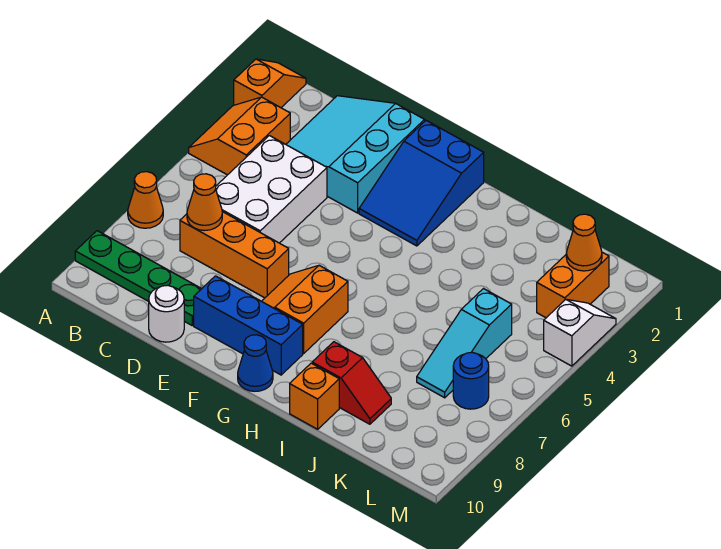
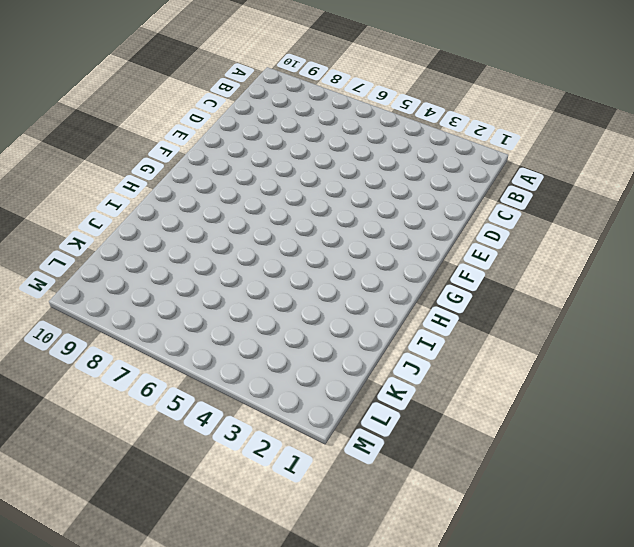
none -> orange slope A1:A2 level 1 top 2
none -> orange slope A3:B4 level 1 top B
none -> orange cone A7 level 1

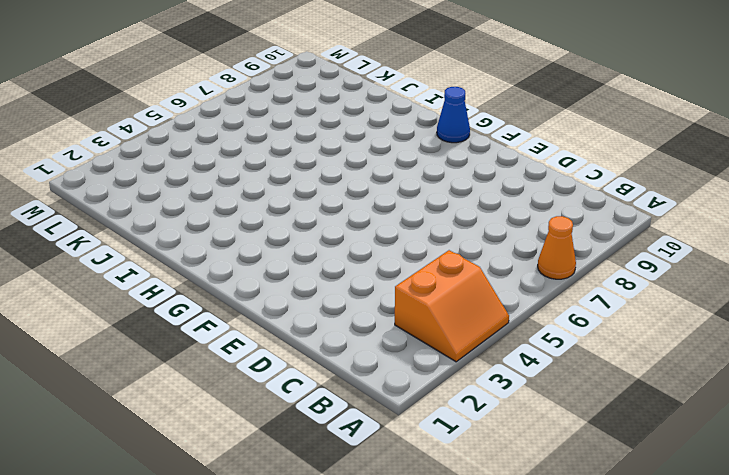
none -> orange slope A1:A2 level 1 top 2
none -> green plate A9:D9 level 1
none -> cyan slope C1:E3 level 1 top E

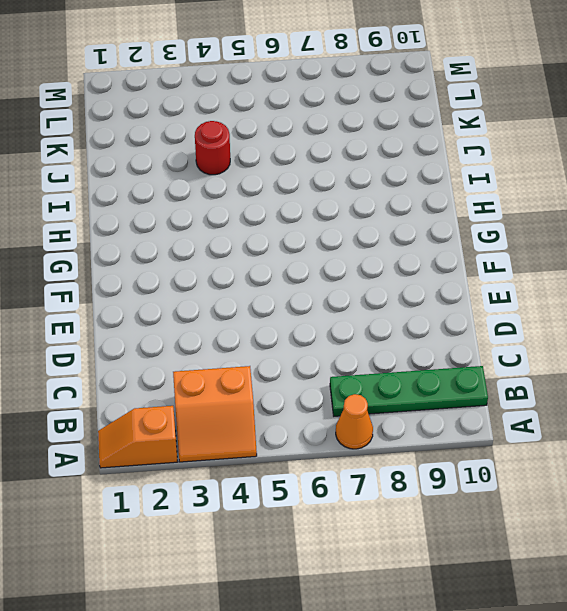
green plate B7:B10 level 1 -> green plate A9:D9 level 1
red round brick J4 level 1 -> none
none -> cyan slope C1:E3 level 1 top E
none -> white brick C4:D6 level 1
none -> orange brick C7:E7 level 1

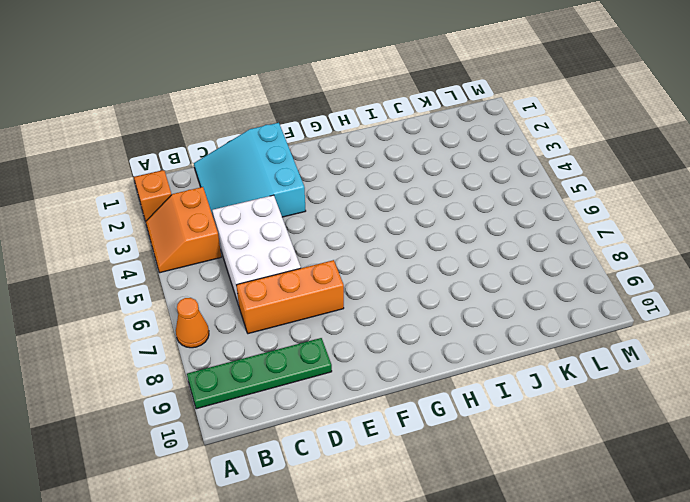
none -> white round brick D10 level 1
none -> blue brick E9:G9 level 1
none -> blue slope F1:G3 level 1 top 1

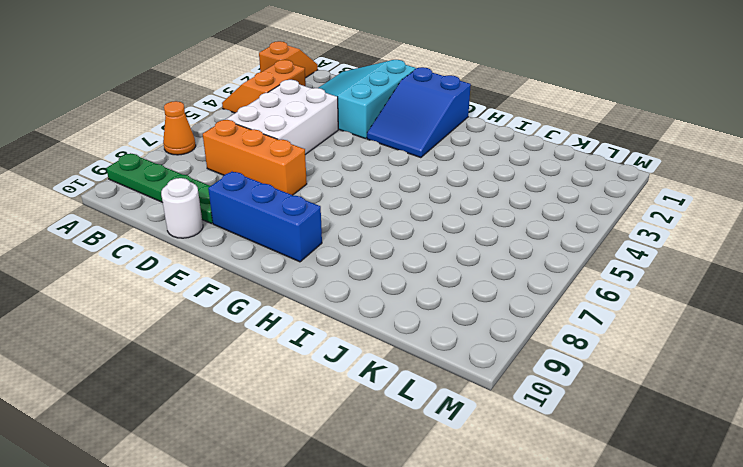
none -> orange slope F7:G8 level 1 top G
none -> blue cone G10 level 1
none -> red slope I9:J9 level 1 top I

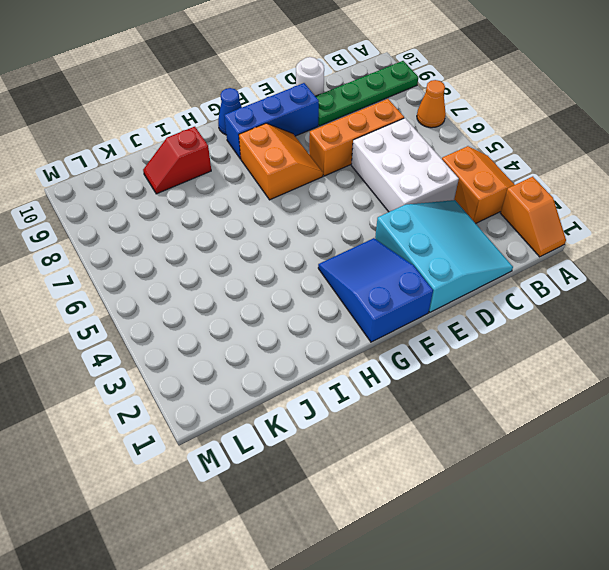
none -> orange brick I10 level 1
none -> cyan slope K5:K7 level 1 top 5
none -> orange brick L2:L3 level 1

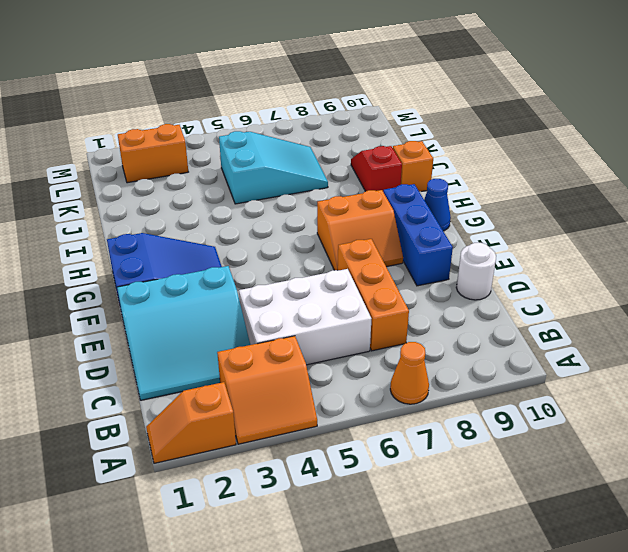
cyan slope J5:K7 level 1 top 5 -> cyan slope K5:K7 level 1 top 5
none -> green plate A9:D9 level 1
none -> blue round brick L7 level 1
none -> white slope M3:M4 level 1 top 4

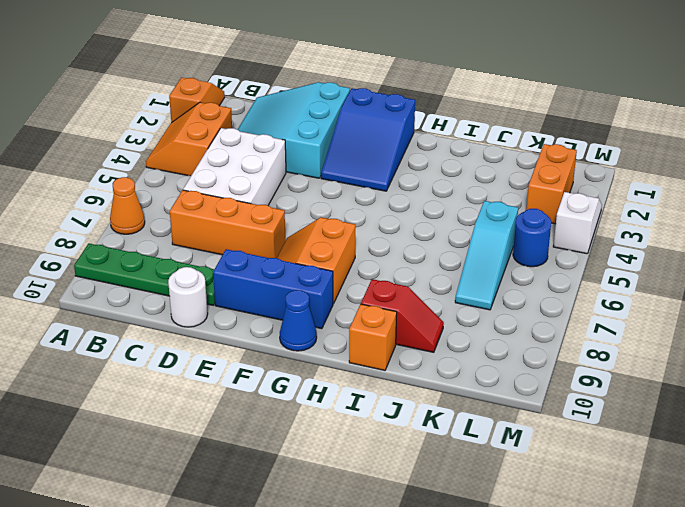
blue round brick L5 level 1 -> blue round brick L7 level 1
none -> orange cone C7 level 2
none -> orange cone L2 level 2

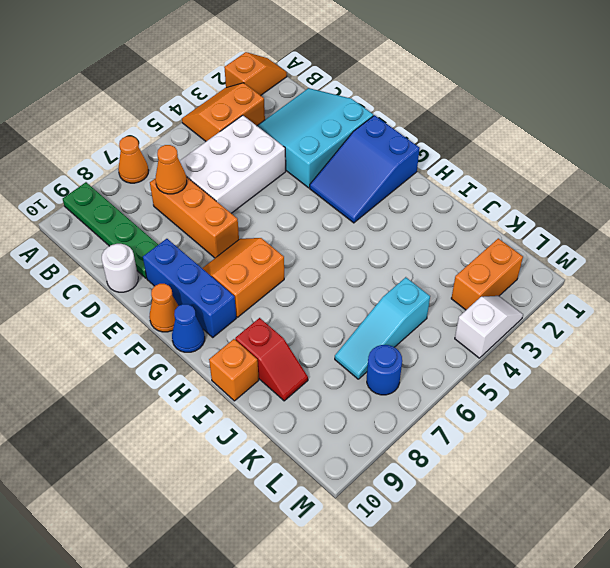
orange cone F10 level 1 -> orange cone L2 level 2

